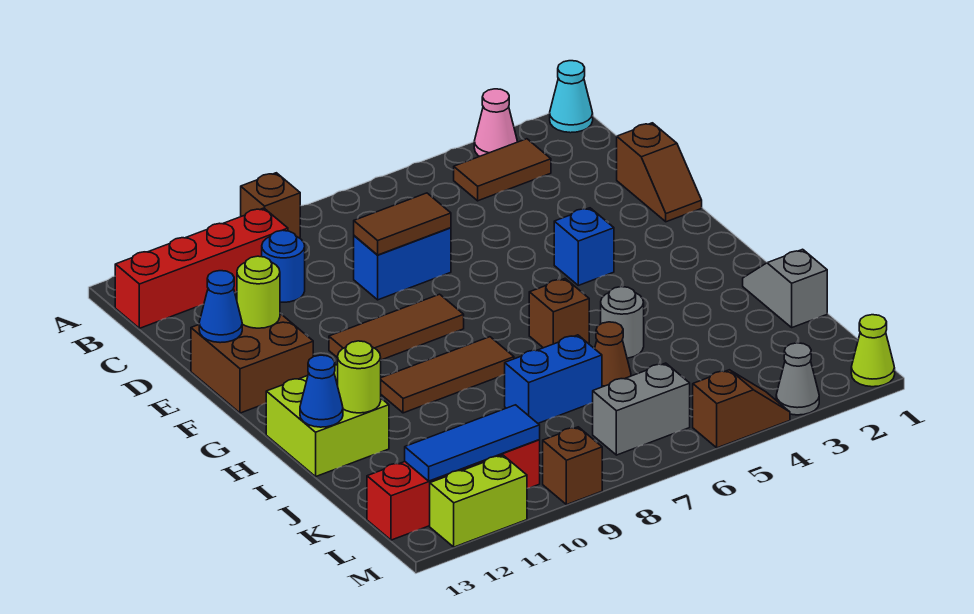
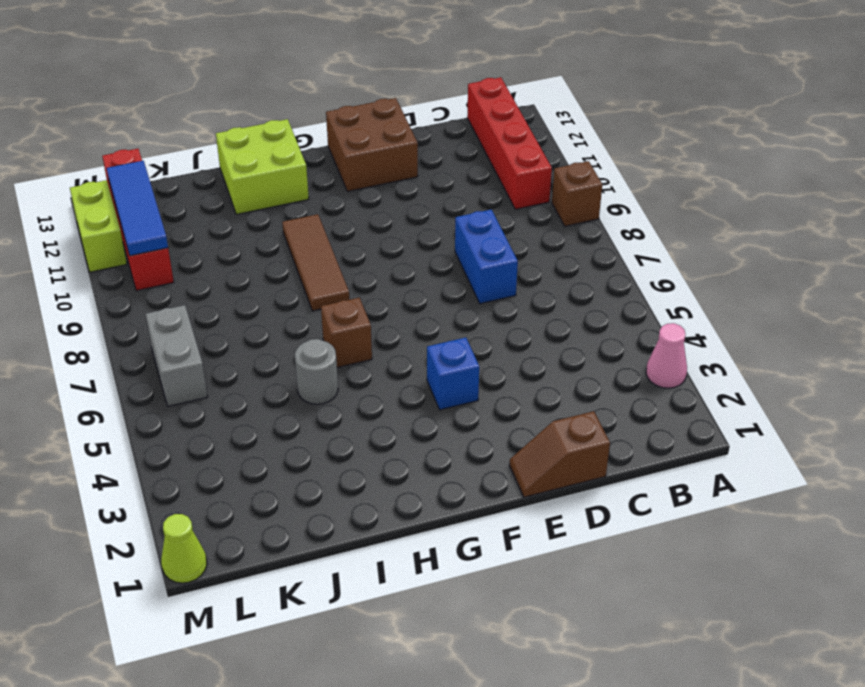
none -> cyan cone A1 level 1
none -> brown tile B3:B4 level 1
none -> blue round brick C10 level 1
none -> brown tile F8:F10 level 1

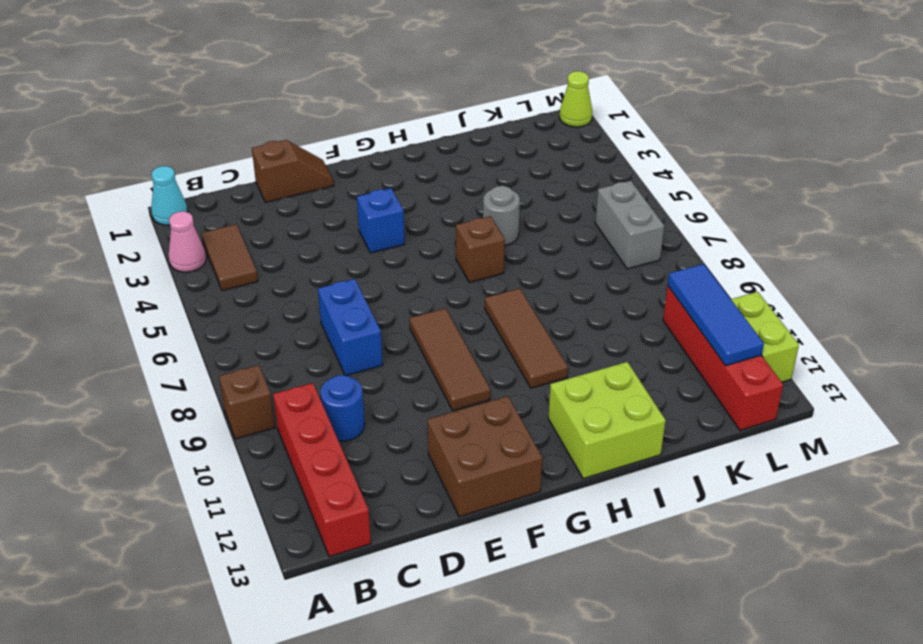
none -> grey slope I1:J1 level 1 top J
none -> brown cone J6 level 1
none -> blue brick J7:J8 level 1
none -> grey cone M3 level 1

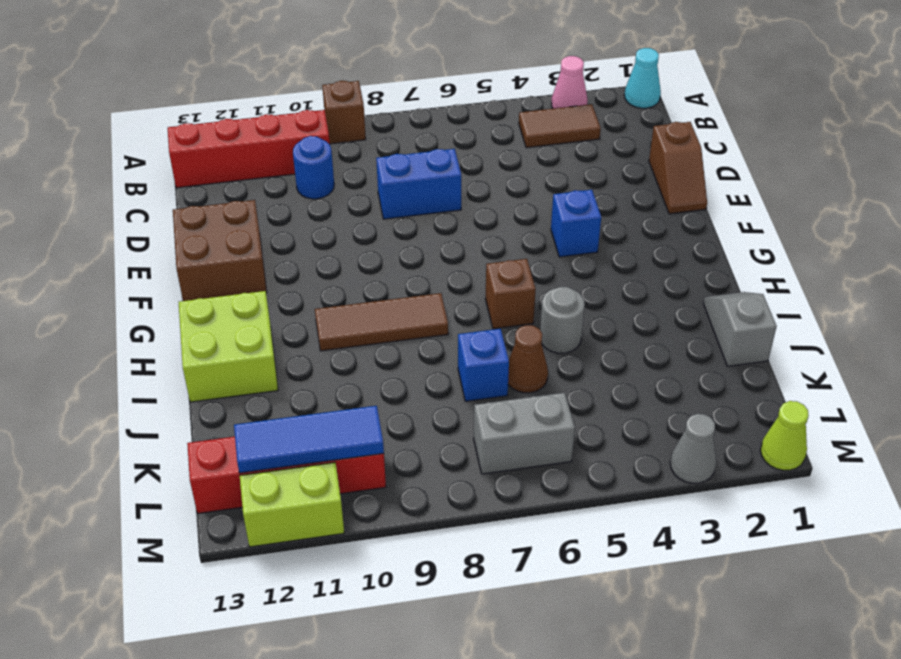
blue brick J7 level 1 -> blue brick J7:J8 level 1
none -> brown tile F8:F10 level 1
none -> brown slope M4:M5 level 1 top 5
none -> brown brick M9 level 1
none -> brown tile D7:D8 level 2

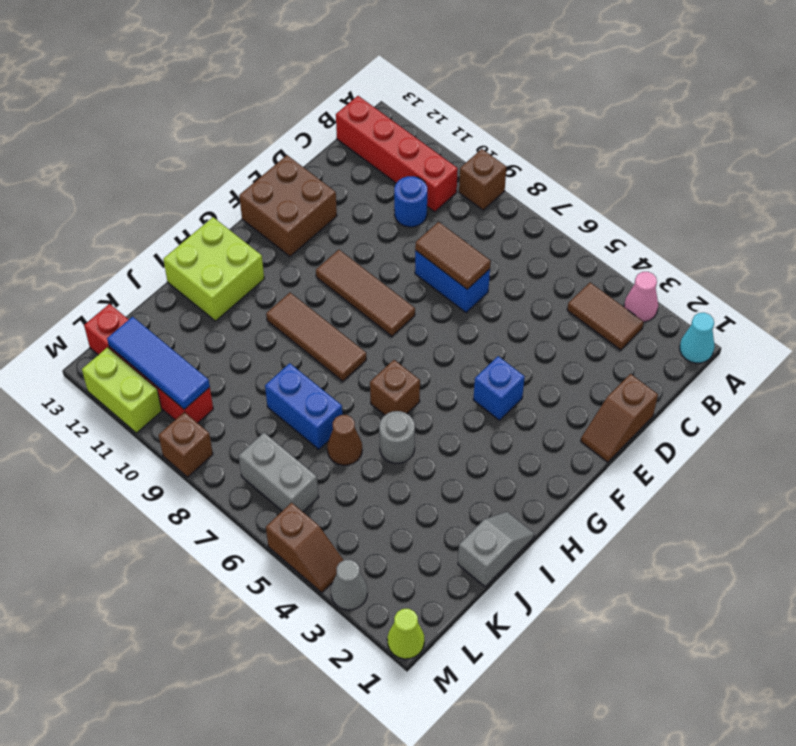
none -> lime round brick E12 level 2
none -> blue cone E13 level 2
none -> lime round brick I12 level 2
none -> blue cone I13 level 2

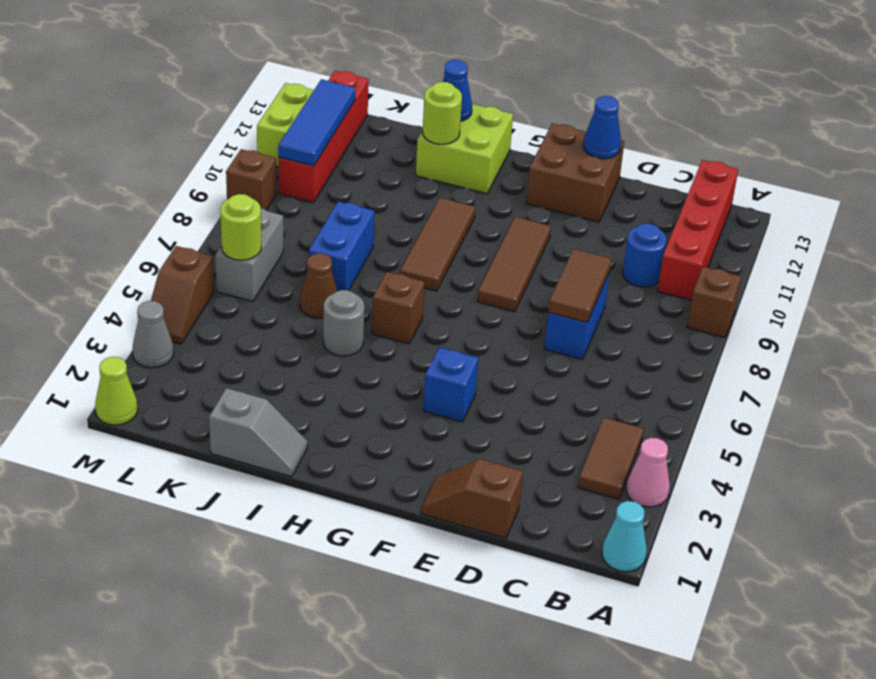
lime round brick L6 level 2 -> lime round brick E12 level 2

